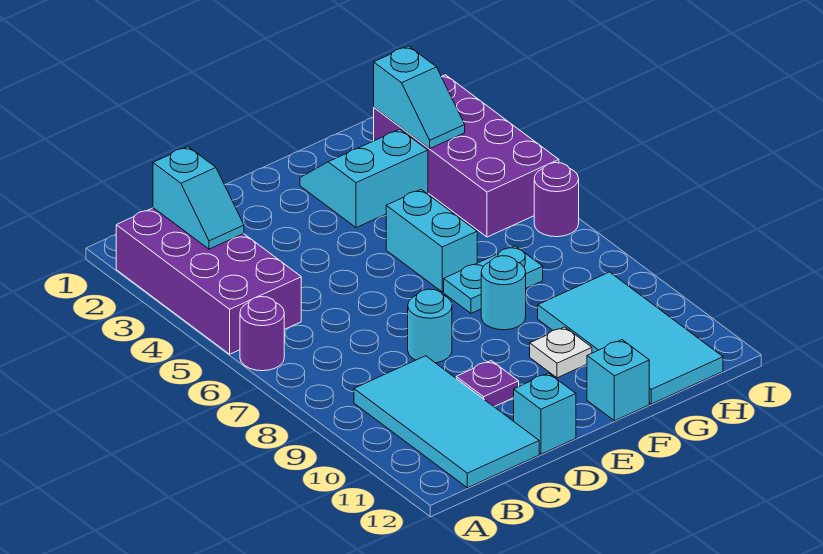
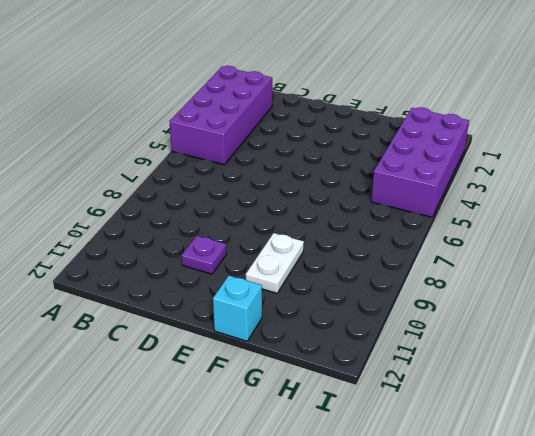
white plate F9:F10 level 1 -> white plate F10 level 1
none -> purple round brick A6 level 1
none -> cyan tile B9:C12 level 1
none -> cyan round brick D8 level 1

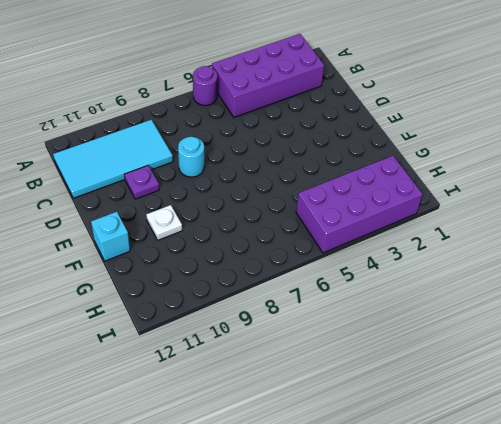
none -> cyan brick D12 level 1
none -> cyan slope F2:G3 level 1 top 3
none -> cyan brick F5:F6 level 1

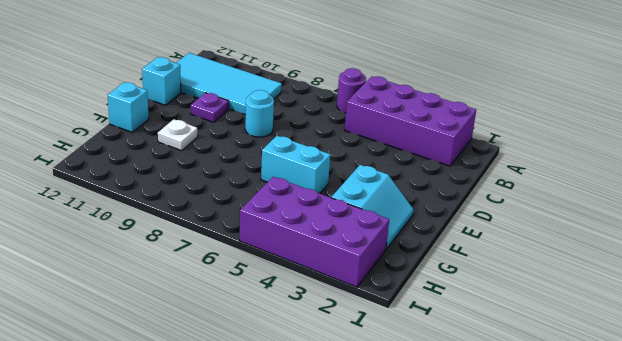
none -> cyan plate F7:G7 level 1
none -> cyan round brick F8 level 1
none -> cyan tile G9:H12 level 1

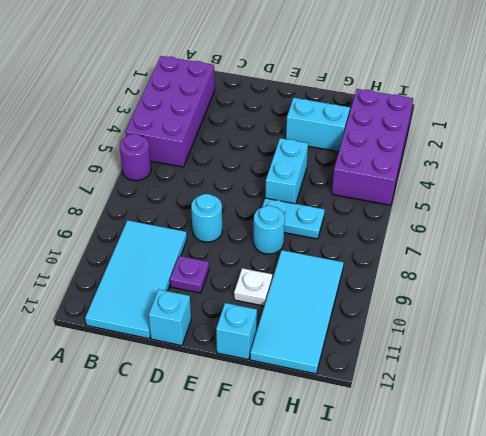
none -> purple round brick I6 level 1
none -> cyan slope B2:B3 level 2 top 2
none -> cyan slope H2:H3 level 2 top 2

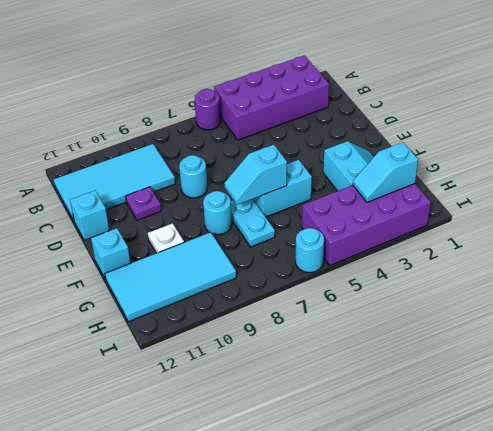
cyan slope F6:F7 level 2 top 6 -> cyan slope B2:B3 level 2 top 2
cyan round brick I6 level 1 -> purple round brick I6 level 1

